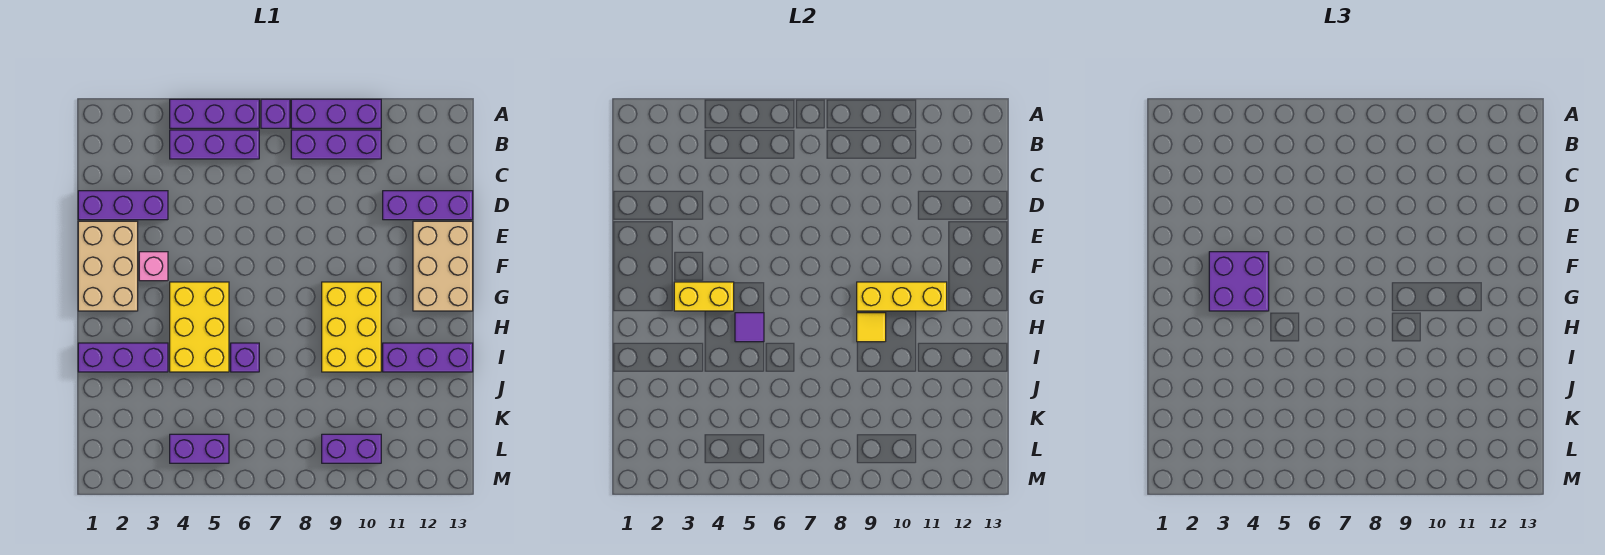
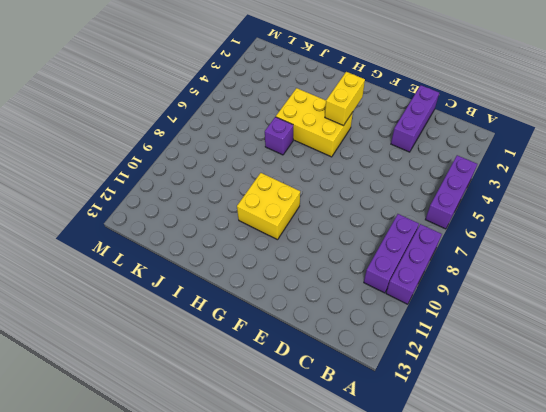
yellow brick G9:H10 level 1 -> yellow brick G9:I10 level 1
none -> purple brick A7 level 1
none -> purple brick B4:B6 level 1
none -> purple brick D11:D13 level 1

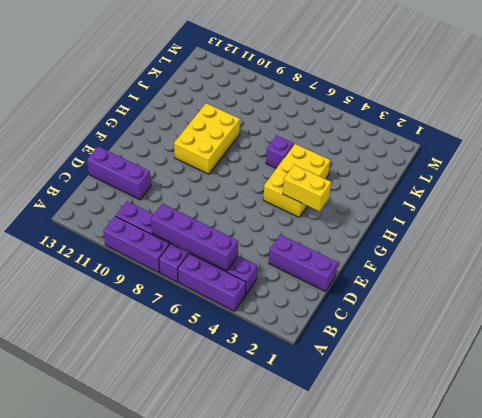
purple brick B5:B8 level 2 -> none
none -> tan brick E1:G2 level 1
none -> tan brick E12:G13 level 1
none -> pink brick F3 level 1

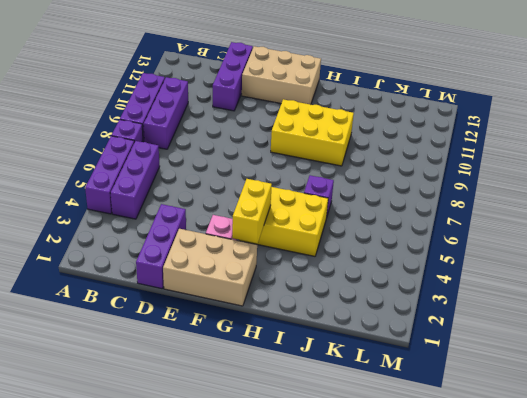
none -> purple brick I1:I3 level 1
none -> purple brick I11:I13 level 1
none -> purple brick L4:L5 level 1

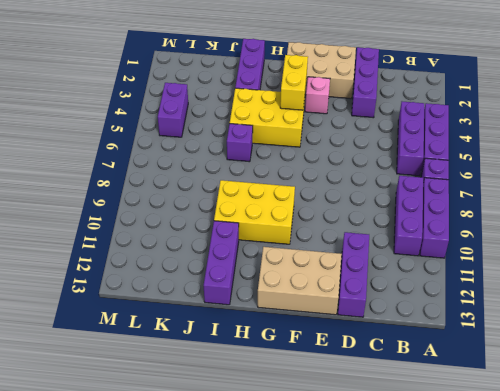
none -> purple brick L9:L10 level 1
none -> yellow brick G9:G11 level 2
none -> purple tile H5 level 2

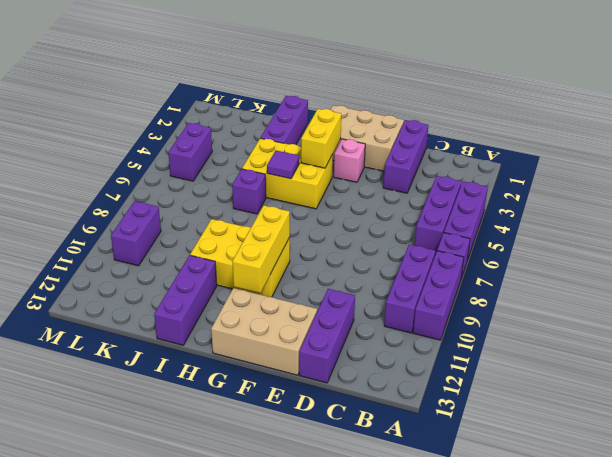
none -> yellow tile H9 level 2
none -> purple brick F3:G4 level 3

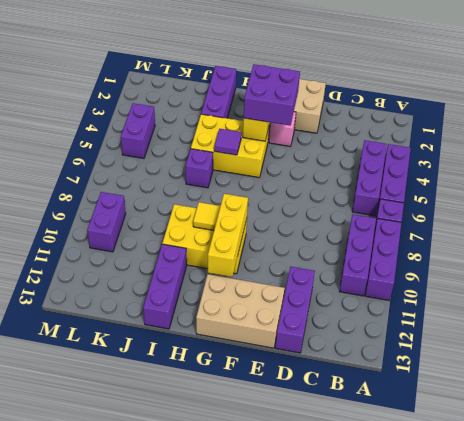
none -> purple brick D1:D3 level 1

